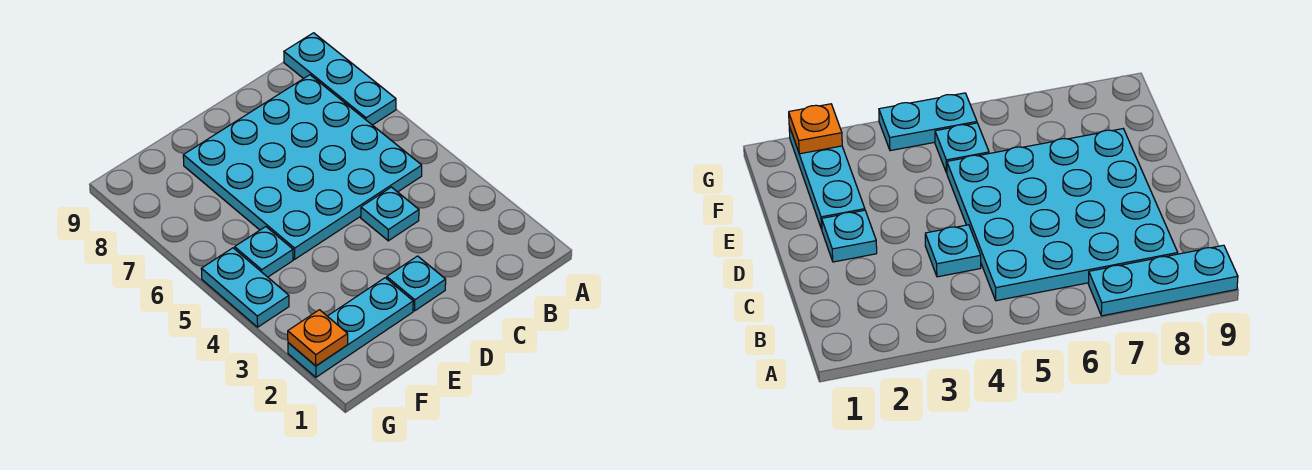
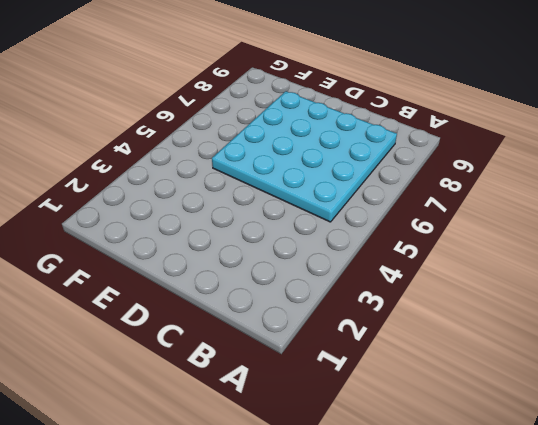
none -> cyan plate A7:A9 level 1
none -> cyan plate C4 level 1

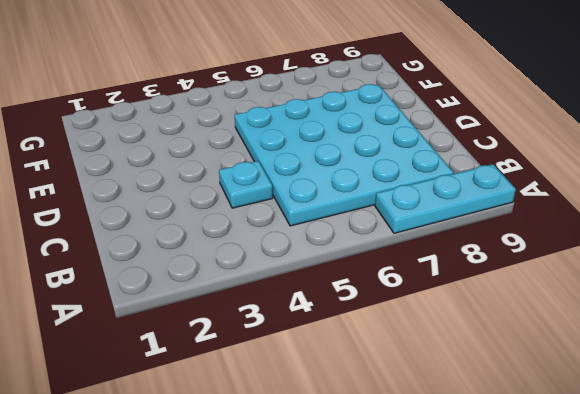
none -> cyan plate D2 level 1
none -> cyan plate E2:G2 level 1

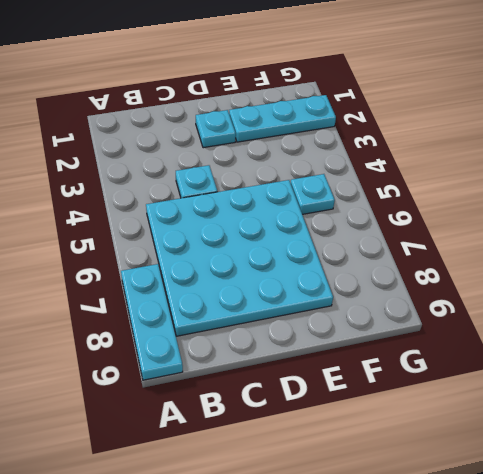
none -> cyan plate G4:G5 level 1
none -> orange plate G2 level 2

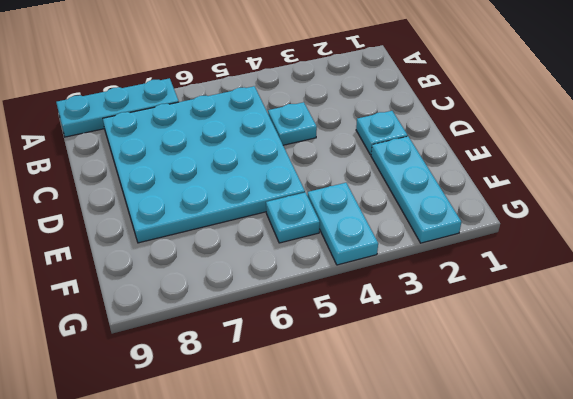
cyan plate F4:G4 level 1 -> cyan plate G4:G5 level 1
none -> orange plate G2 level 2

